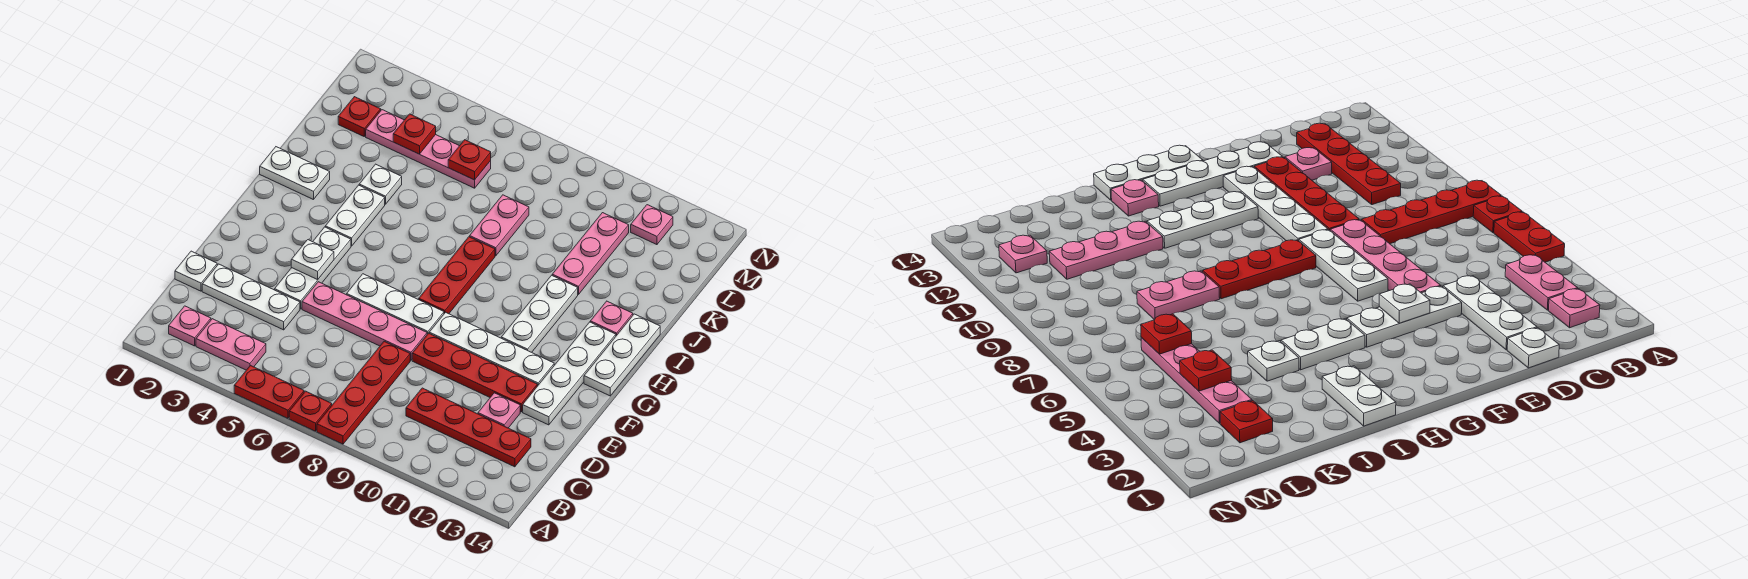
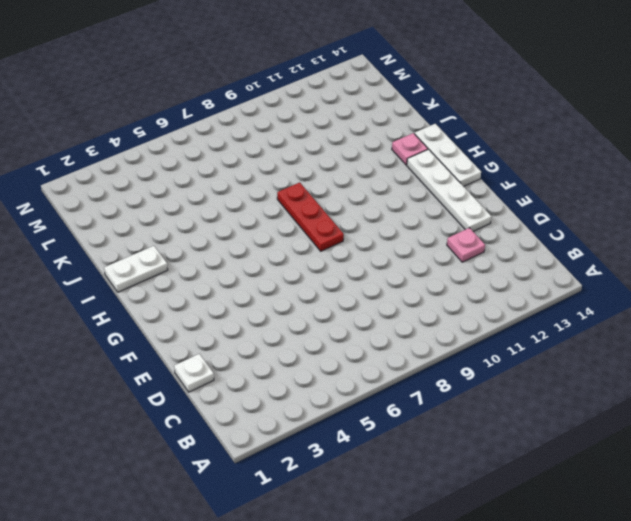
none -> red plate A5:A6 level 1
none -> red plate A7 level 1
none -> red plate A8:D8 level 1
none -> pink plate B2 level 1

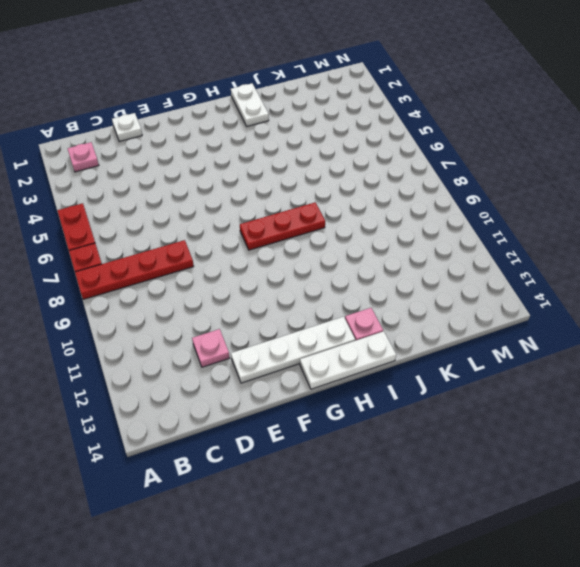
none -> pink plate B3:B4 level 1
none -> red plate C10:C13 level 1
none -> white plate D2:D4 level 1
none -> white plate E4:G4 level 1

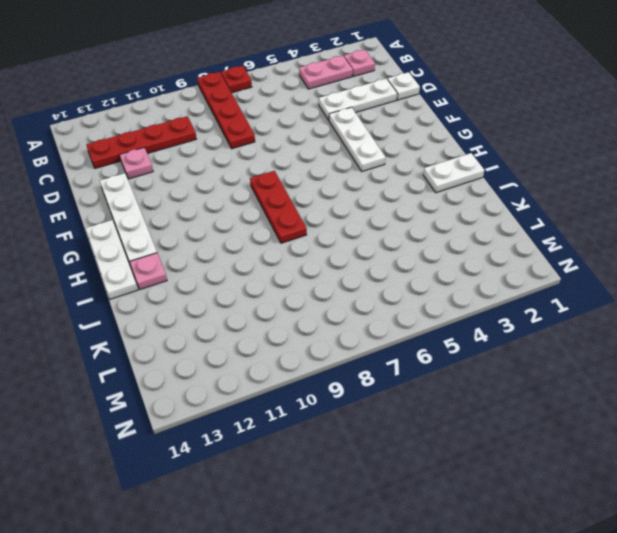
none -> red plate A5:A6 level 1
none -> pink plate E5:E8 level 1
none -> red plate E9:E12 level 1
none -> white plate F6:F8 level 1

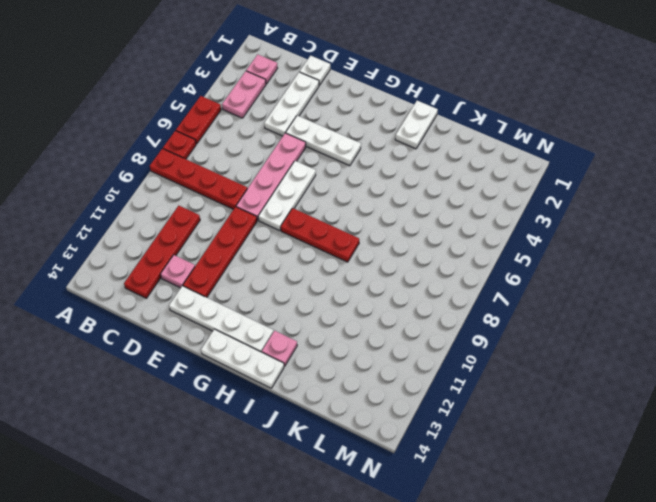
none -> white plate F9:F12 level 1
none -> white plate G11:I11 level 1
none -> white plate H4:I4 level 1
none -> white plate J4 level 1

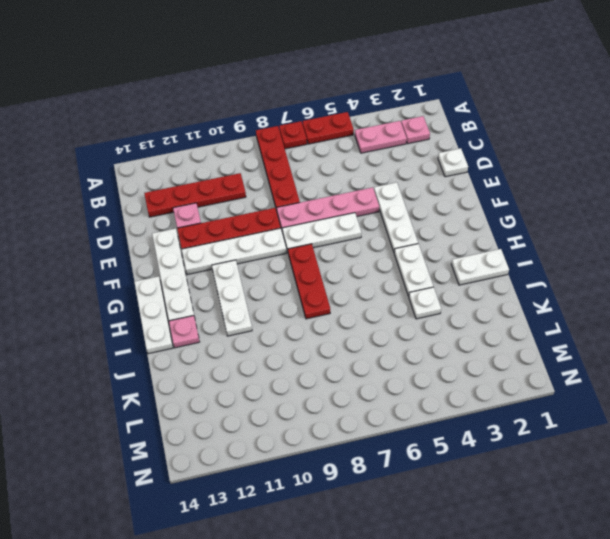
none -> white plate D2:D4 level 1
none -> pink plate J8:K8 level 1
none -> pink plate J11:L11 level 1
none -> red plate L2 level 1

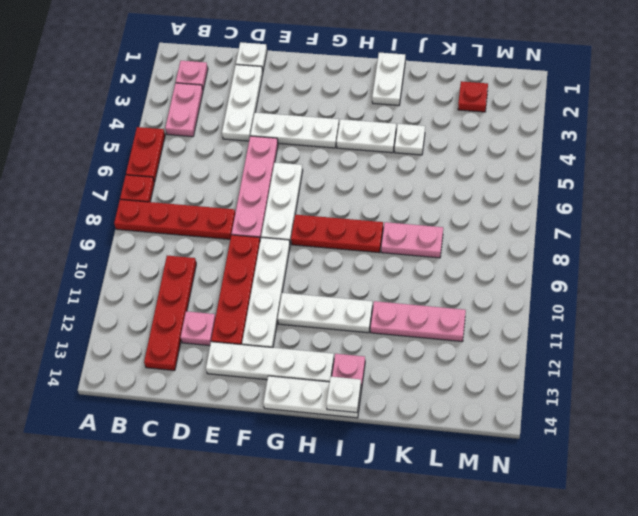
white plate I14 level 2 -> white plate F4 level 2
none -> pink plate L3:L6 level 1
none -> pink plate M12 level 1
none -> red plate L4 level 2
none -> red plate L6 level 2

